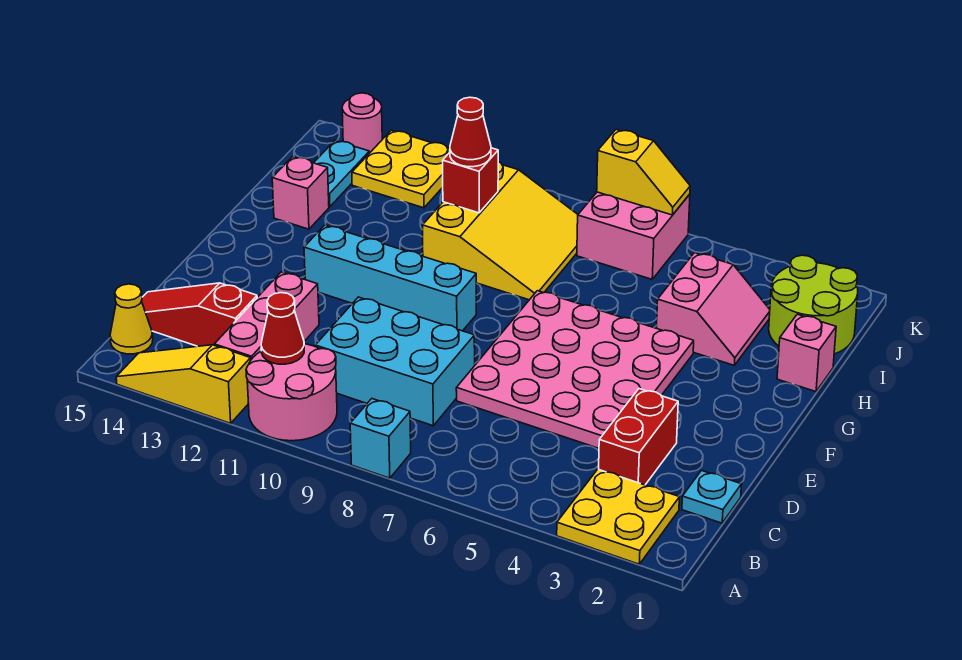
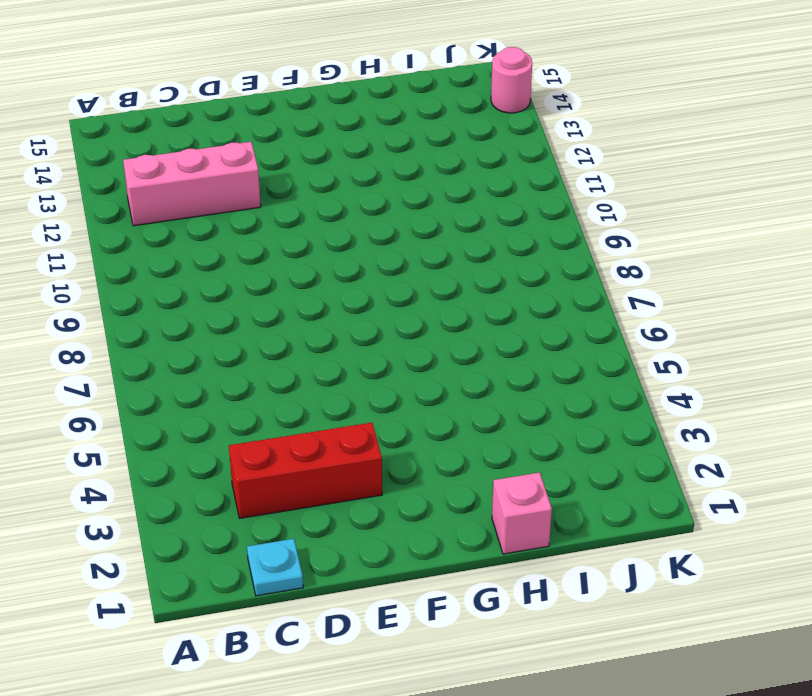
red brick C3:E3 level 1 -> red brick C3:D3 level 1
none -> yellow plate A2:B3 level 1
none -> cyan brick A8 level 1
none -> pink round brick A10:B11 level 1

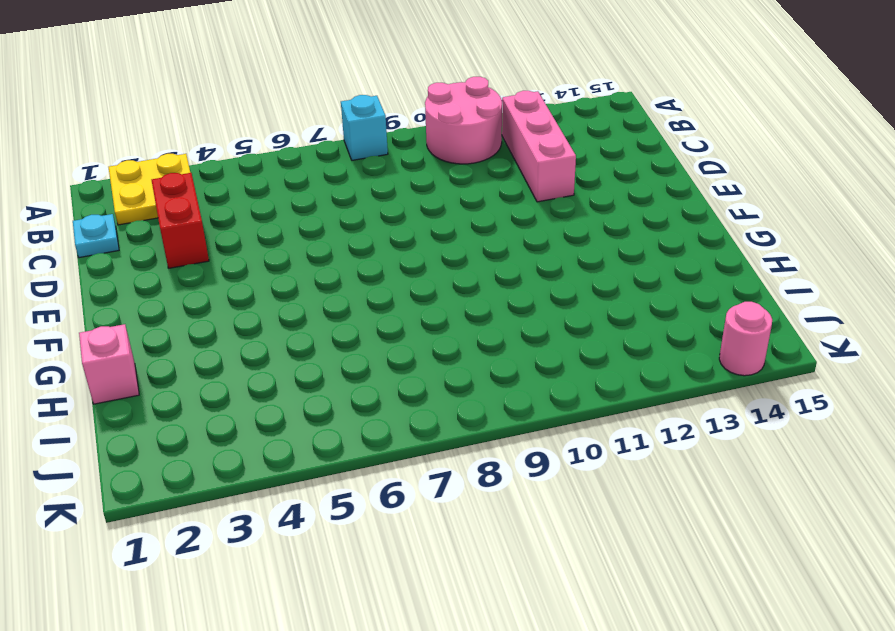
none -> yellow slope A12:A14 level 1 top 12
none -> yellow cone B15 level 1
none -> cyan brick C8:D10 level 1

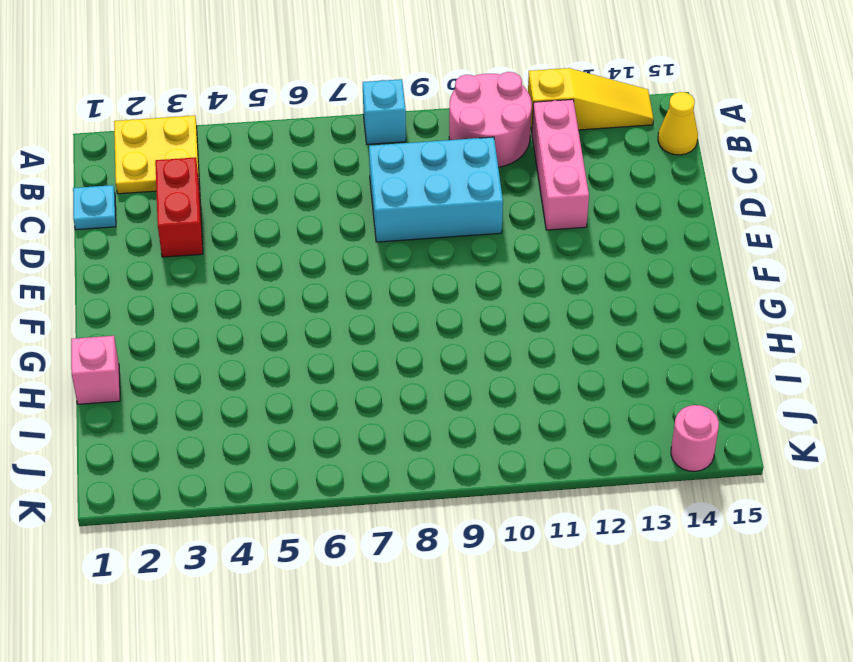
none -> red slope C13:C15 level 1 top 13
none -> pink plate D4:G7 level 1
none -> cyan brick F9:F12 level 1

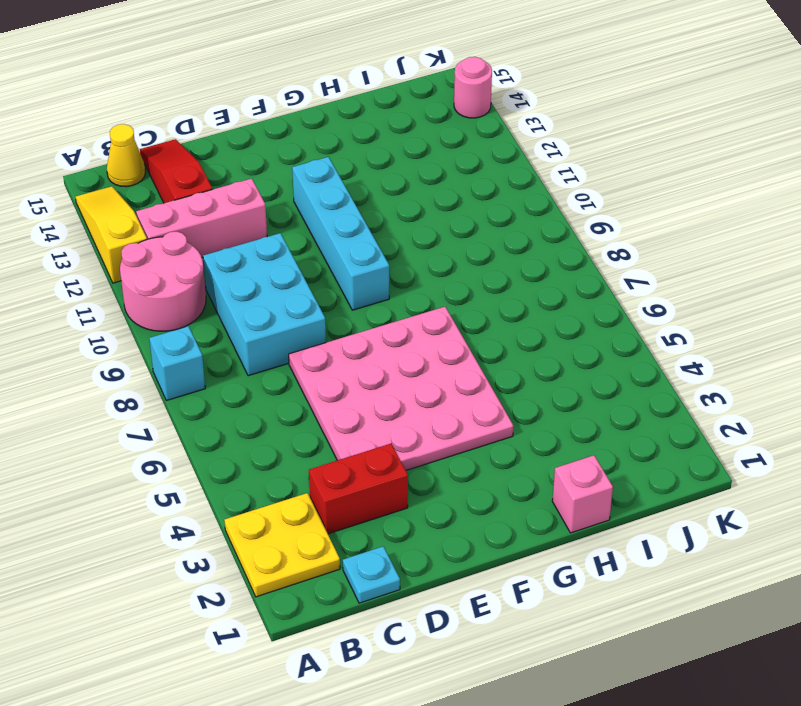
none -> pink slope H3:I4 level 1 top 4
none -> yellow slope H8:J10 level 1 top 10
none -> pink brick H14 level 1

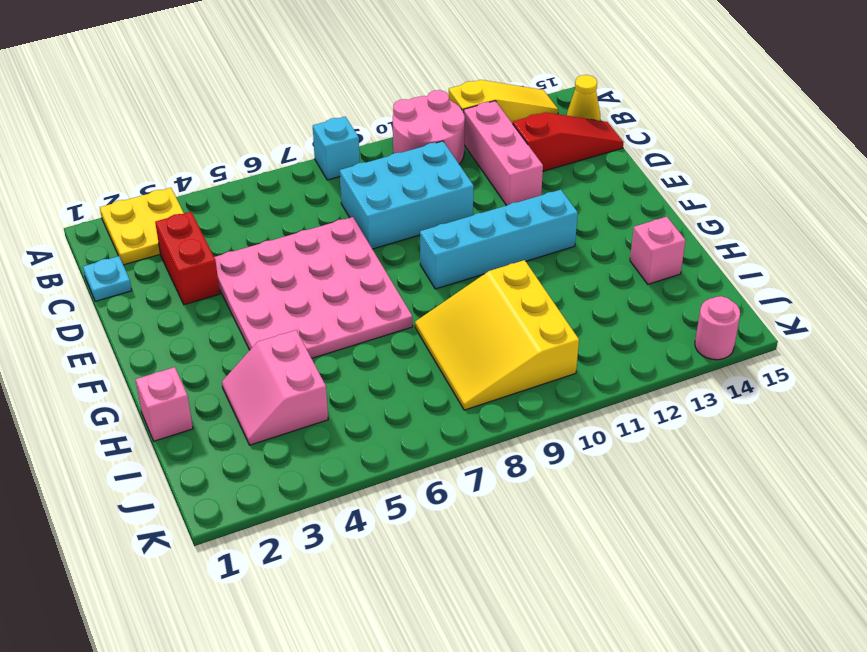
none -> lime round brick I1:J2 level 1
none -> cyan plate I14:J14 level 1
none -> pink brick J6:K7 level 1

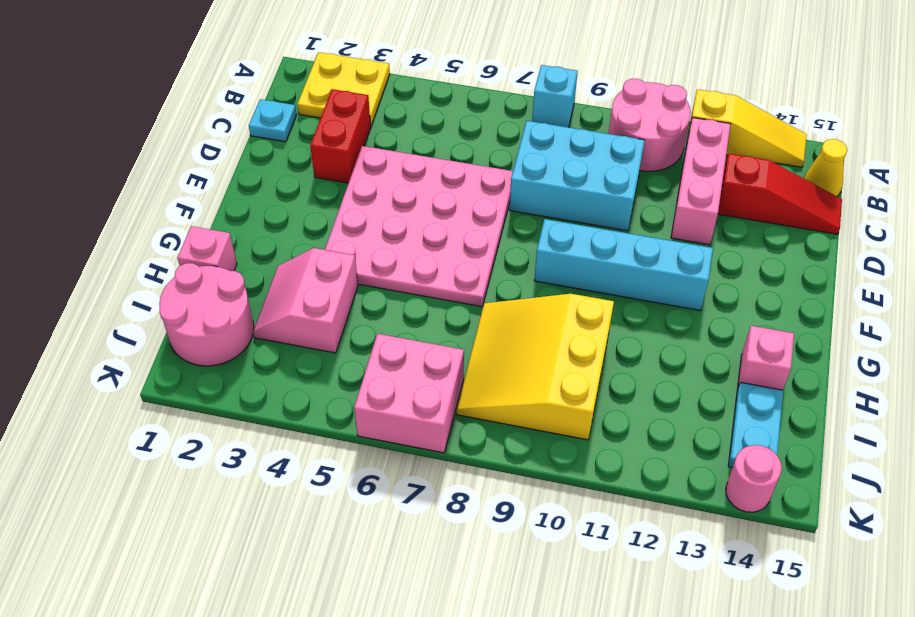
pink round brick I1:J2 level 1 -> lime round brick I1:J2 level 1
none -> yellow plate J12:K13 level 1
none -> red cone B11 level 2
none -> red brick I10 level 2

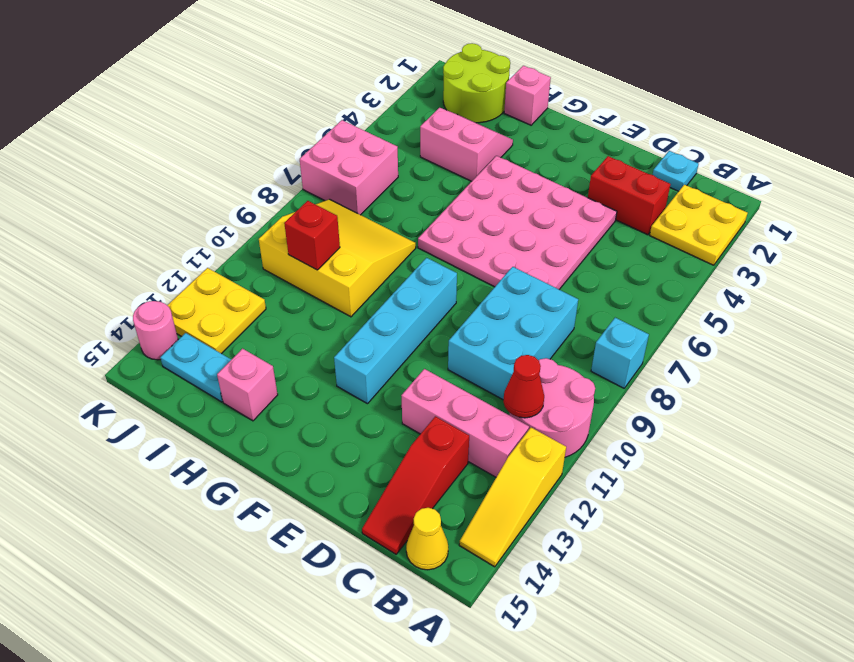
none -> yellow slope K6:K7 level 2 top 7
none -> red cone I10 level 3

